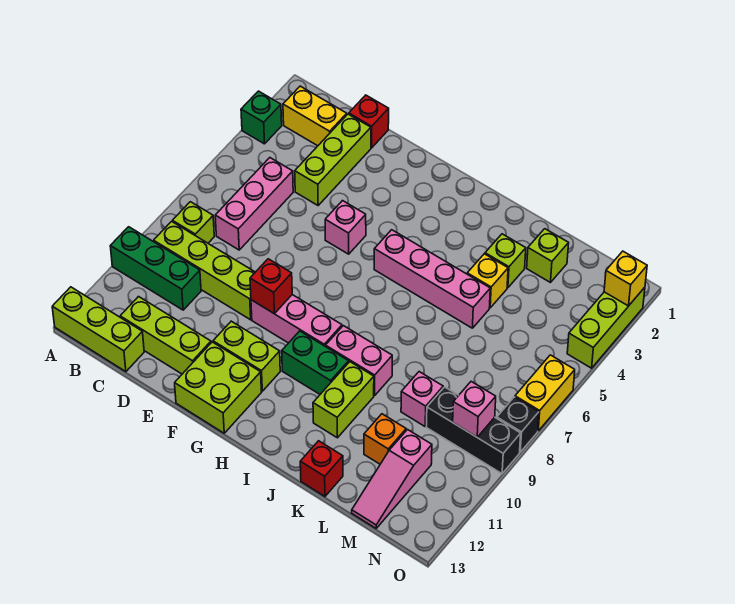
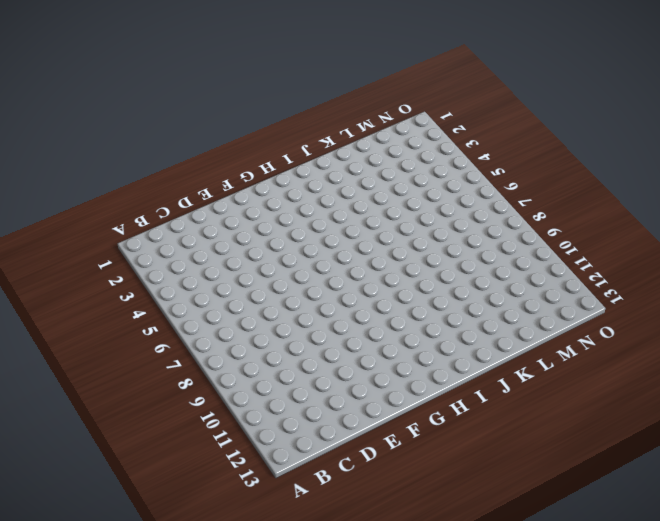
none -> green brick A3 level 1
none -> green brick A10:C10 level 1
none -> lime brick A13:C13 level 1
none -> yellow brick B2:C2 level 1

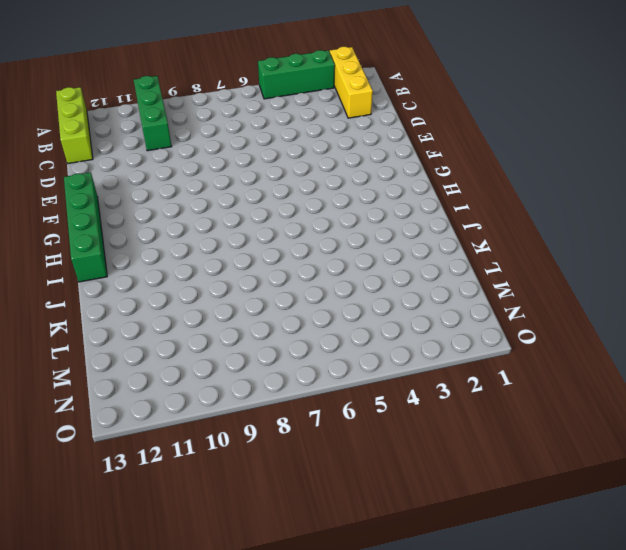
yellow brick A2:C2 level 1 -> yellow brick B2:C2 level 1
green brick A3:A5 level 1 -> green brick A3 level 1
green brick F13:I13 level 1 -> lime brick F12:G13 level 1
none -> lime brick B8 level 1
none -> lime brick B9:E9 level 1
none -> pink brick C5:C7 level 1
none -> lime brick C12:E12 level 1

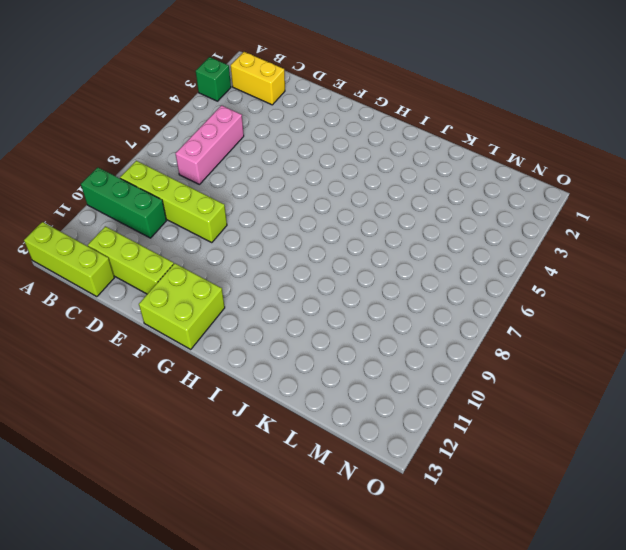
none -> lime brick B8 level 1
none -> red brick D1 level 1
none -> lime brick D2:D4 level 1
none -> pink brick F5 level 1

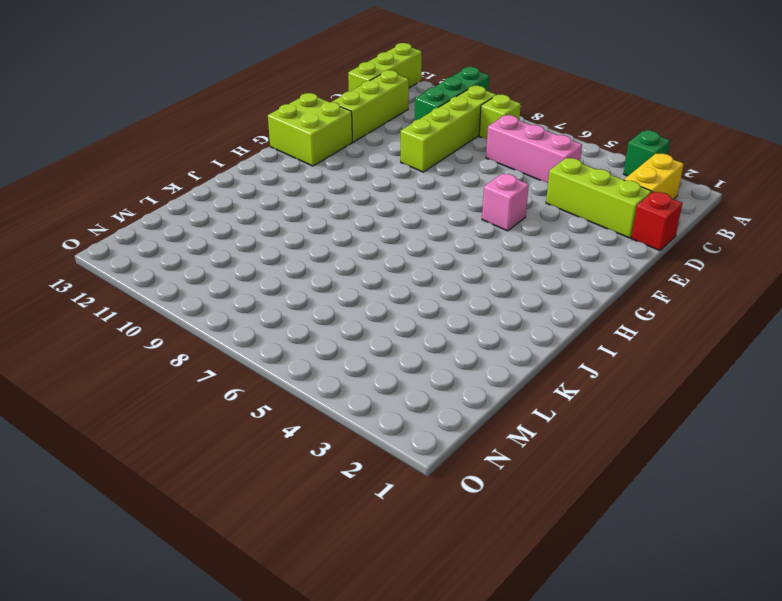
none -> pink brick F9:H9 level 1
none -> lime brick F11:G11 level 1
none -> pink brick H5:K5 level 1
none -> green brick H10:I10 level 1

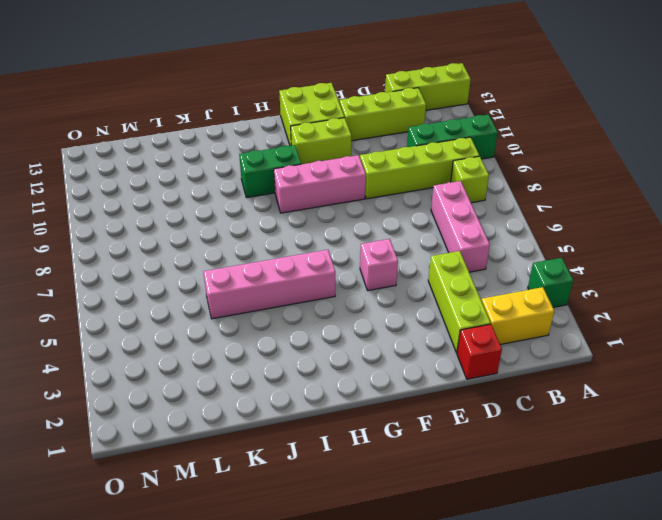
none -> pink brick I9:J9 level 1
none -> lime brick J10:J11 level 1
none -> lime brick K3 level 1
none -> yellow brick K4 level 1

